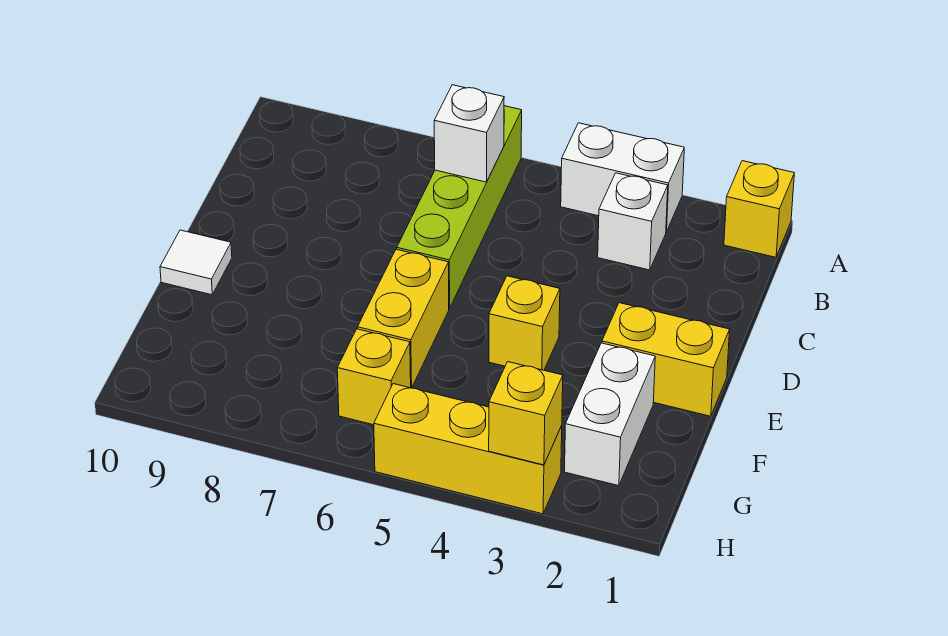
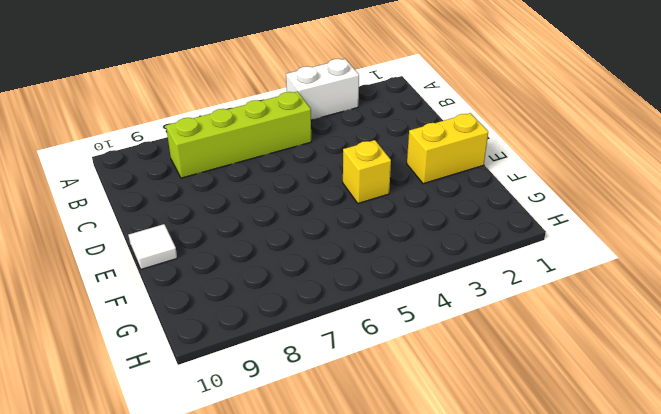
lime brick B5:B8 level 1 -> lime brick A6:D6 level 1
none -> yellow brick A1 level 1
none -> white brick B3 level 1
none -> yellow brick E6:F6 level 1

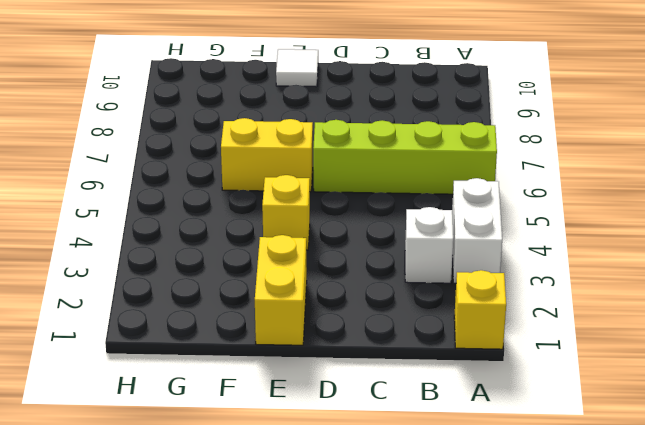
none -> white brick F2:G2 level 1
none -> yellow brick G6 level 1
none -> yellow brick H3:H5 level 1

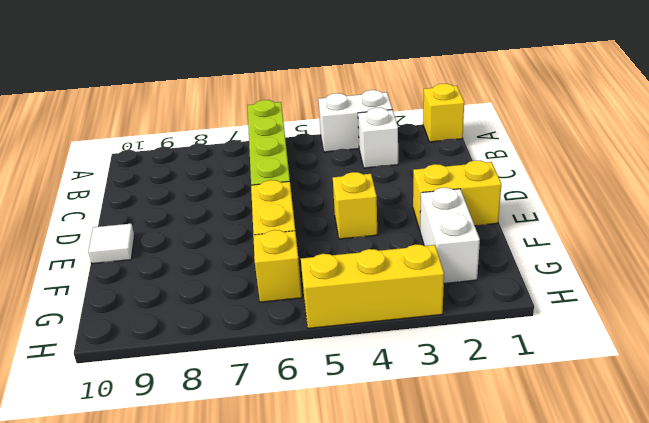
none -> white brick B6 level 2
none -> yellow brick H3 level 2

